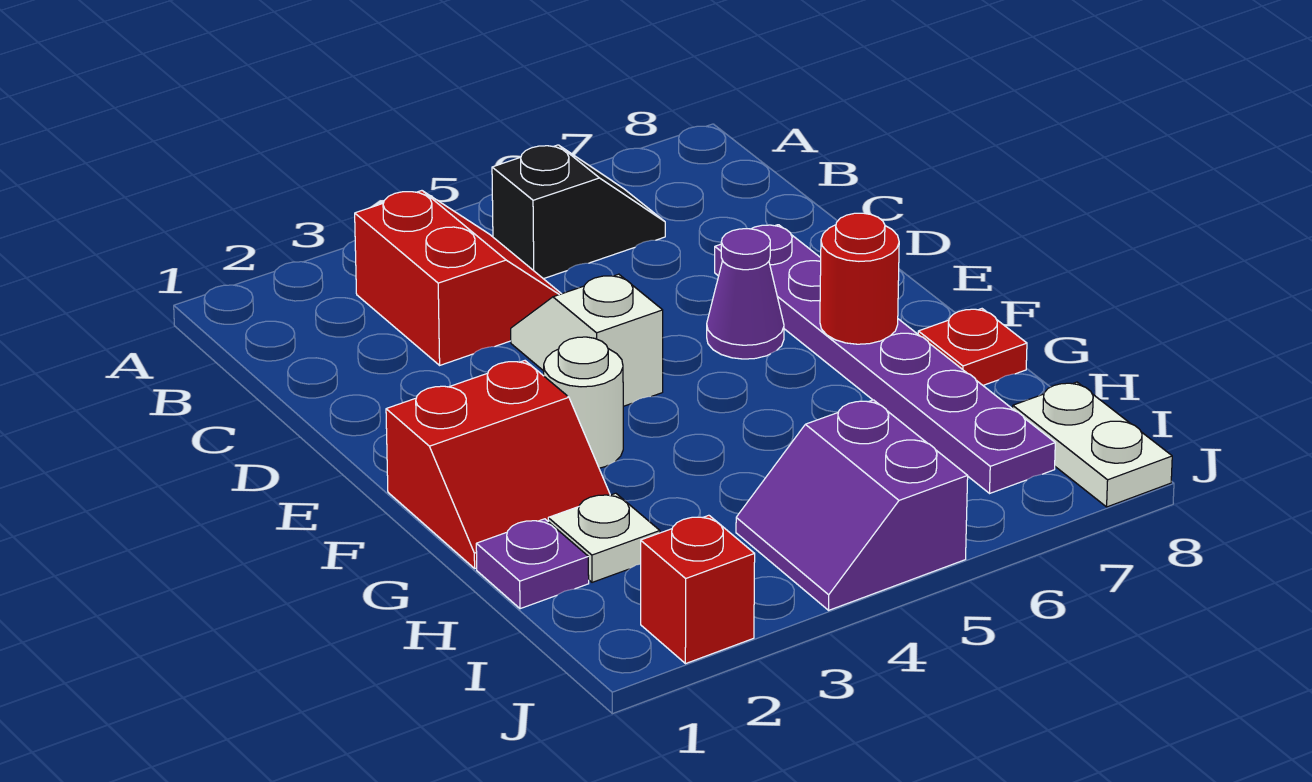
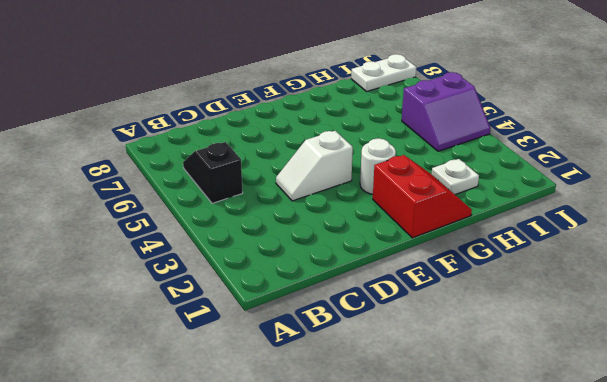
none -> red slope B3:C4 level 1 top 3
none -> purple plate D7:I7 level 1
none -> purple cone E6 level 1

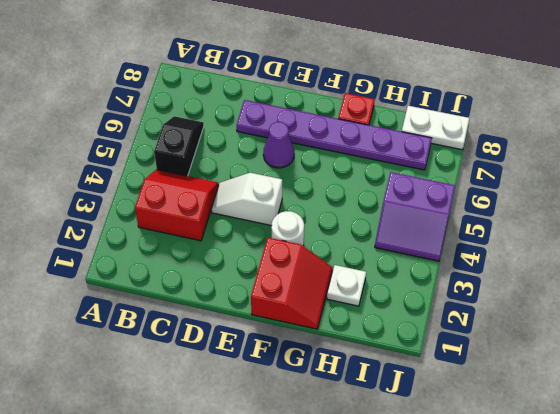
none -> purple plate H1 level 1
none -> red brick J2 level 1
none -> red round brick F7 level 2

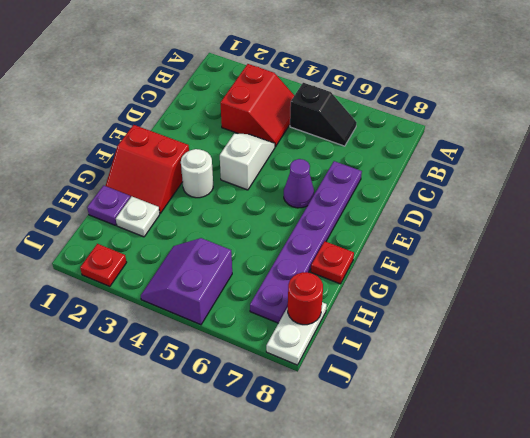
red round brick I8 level 2 -> red round brick F7 level 2
red plate J2 level 1 -> red brick J2 level 1

